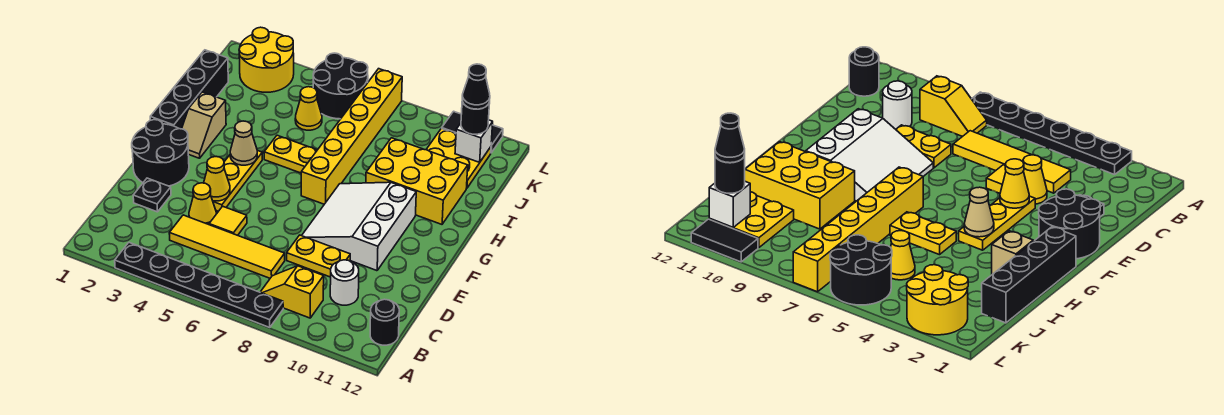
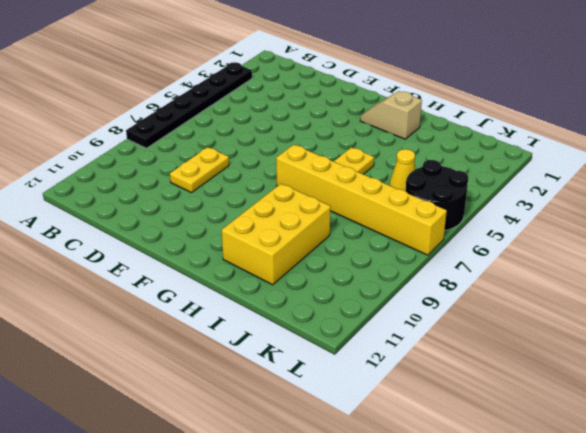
none -> yellow slope B8:B9 level 1 top 9
none -> black round brick B12 level 1
none -> yellow tile C4:C7 level 1

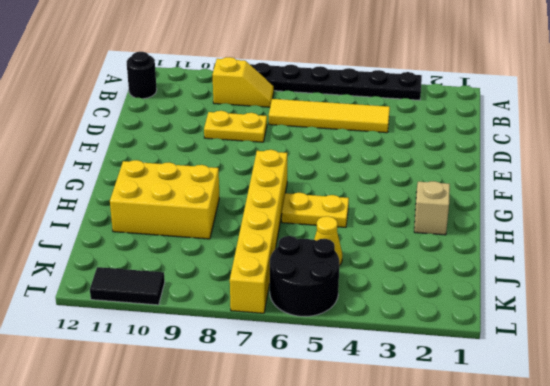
none -> white round brick C10 level 1
none -> black plate D2 level 1
none -> yellow cone D4 level 1

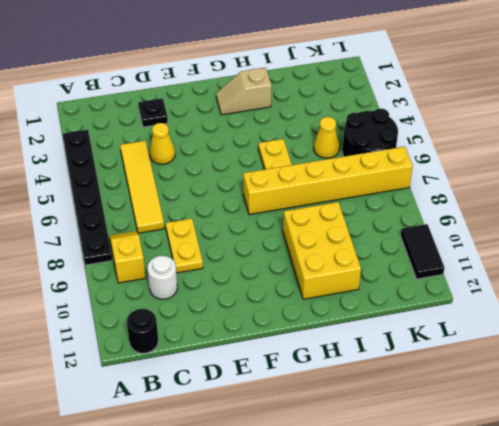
none -> yellow tile D5 level 1
none -> black round brick E1:F2 level 1
none -> yellow plate E4:G4 level 1

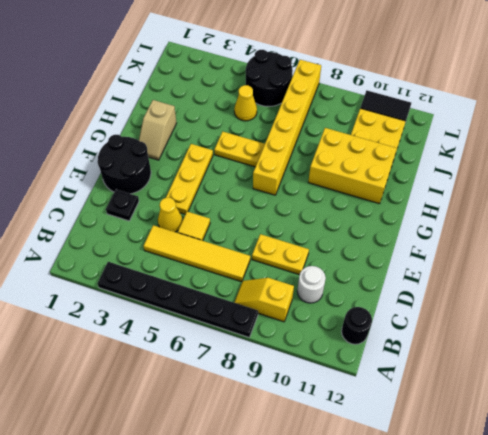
none -> white slope E8:G10 level 1 top 10
none -> black brick G1:J1 level 1
none -> yellow round brick K2:L3 level 1

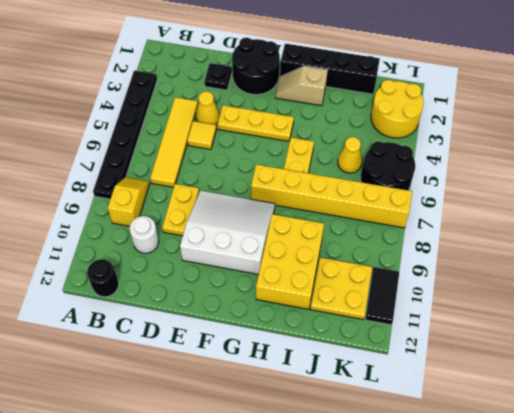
none -> yellow cone E4 level 2
none -> tan cone G4 level 2
none -> white brick K11 level 2

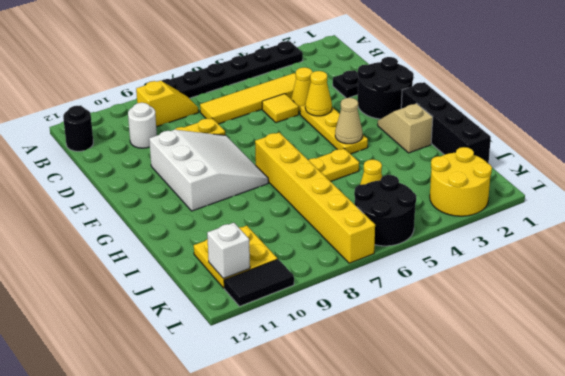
none -> yellow brick H9:I11 level 1
none -> black round brick K11 level 3
none -> black cone K11 level 4

